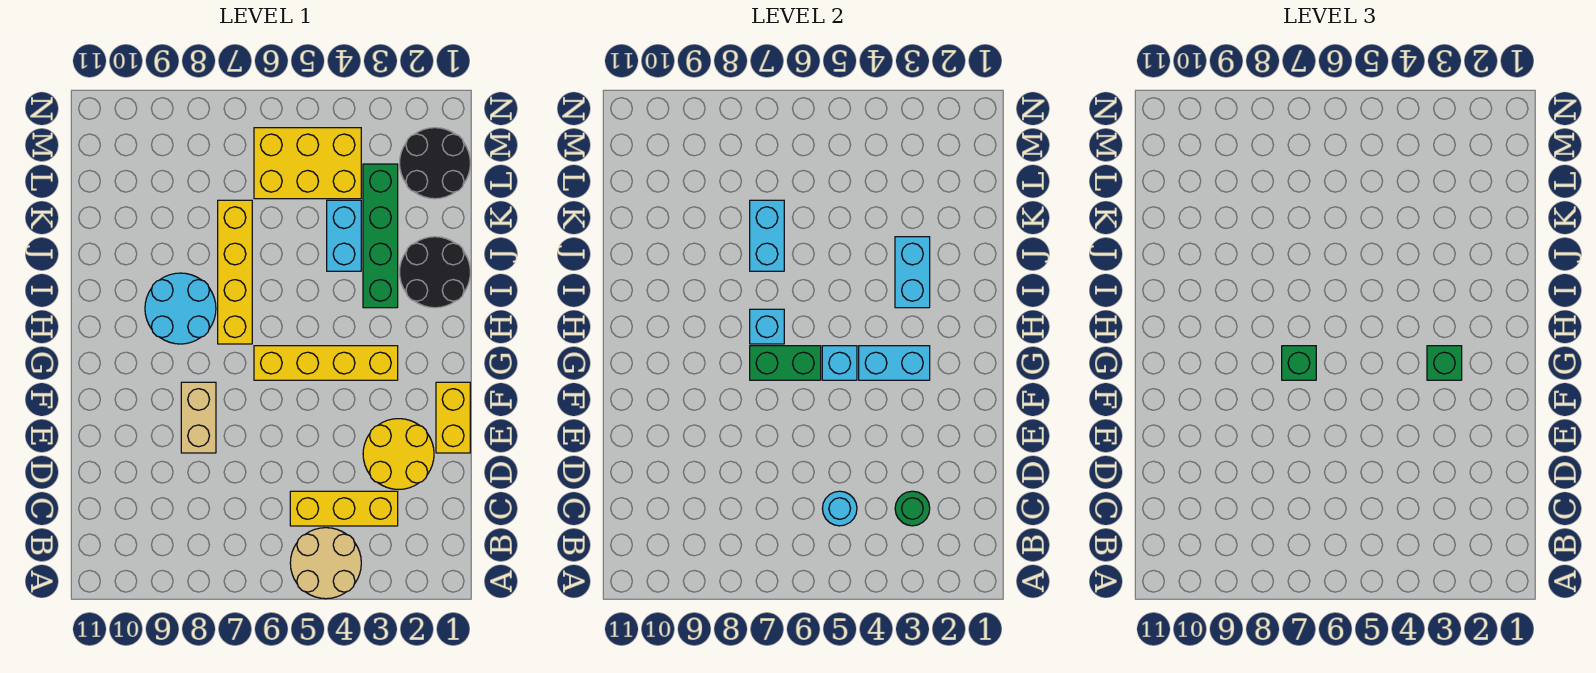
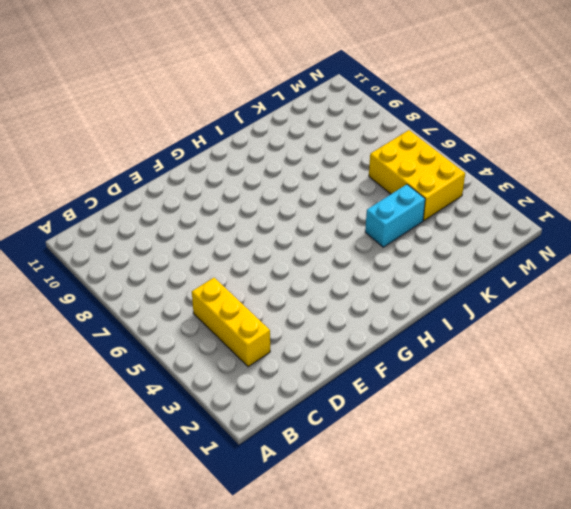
none -> tan round brick A4:B5 level 1
none -> yellow round brick D2:E3 level 1
none -> yellow brick E1:F1 level 1

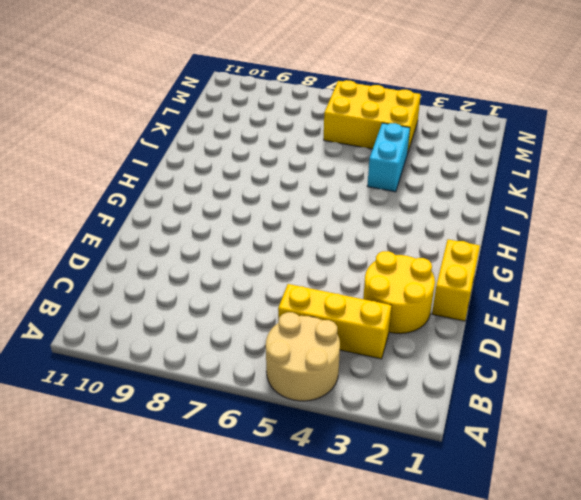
none -> tan brick E8:F8 level 1
none -> yellow brick G3:G6 level 1
none -> yellow brick H7:K7 level 1

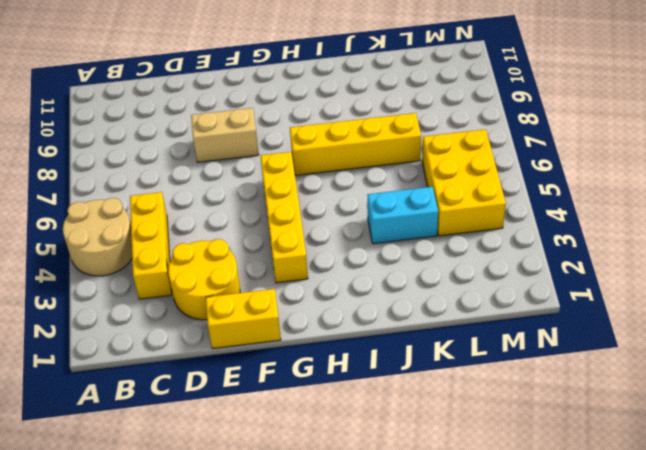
none -> cyan round brick H8:I9 level 1
none -> black round brick I1:J2 level 1
none -> green brick I3:L3 level 1

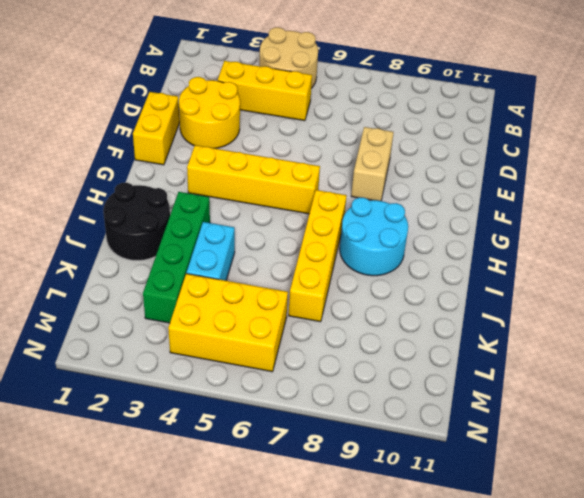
none -> black round brick L1:M2 level 1
none -> green round brick C3 level 2
none -> cyan round brick C5 level 2

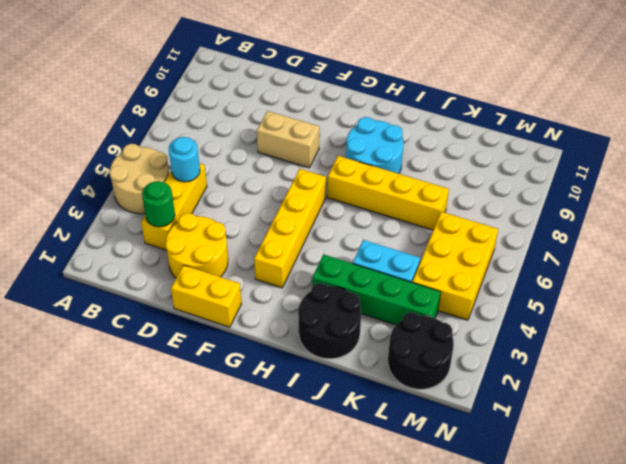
none -> cyan brick G3:G4 level 2
none -> cyan brick G5 level 2
none -> green brick G6:G7 level 2

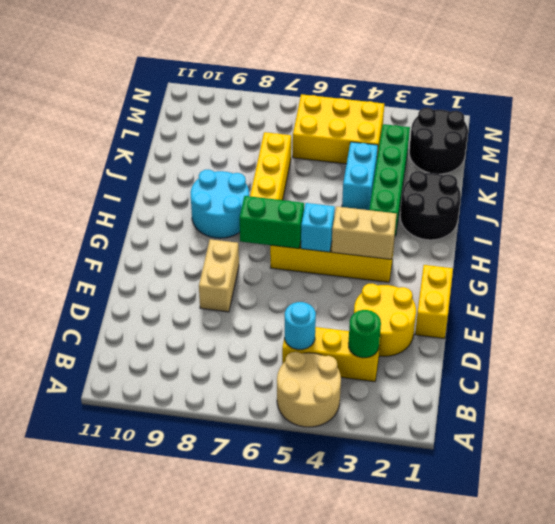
tan brick G3:G4 level 2 -> cyan brick G3:G4 level 2
none -> cyan brick H7 level 2
none -> cyan brick I3:J3 level 2
none -> cyan brick J7:K7 level 2

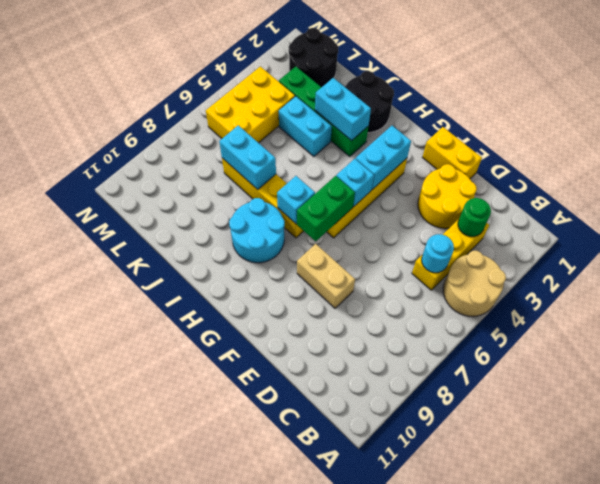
none -> green brick G3 level 3
none -> green brick G7 level 3

